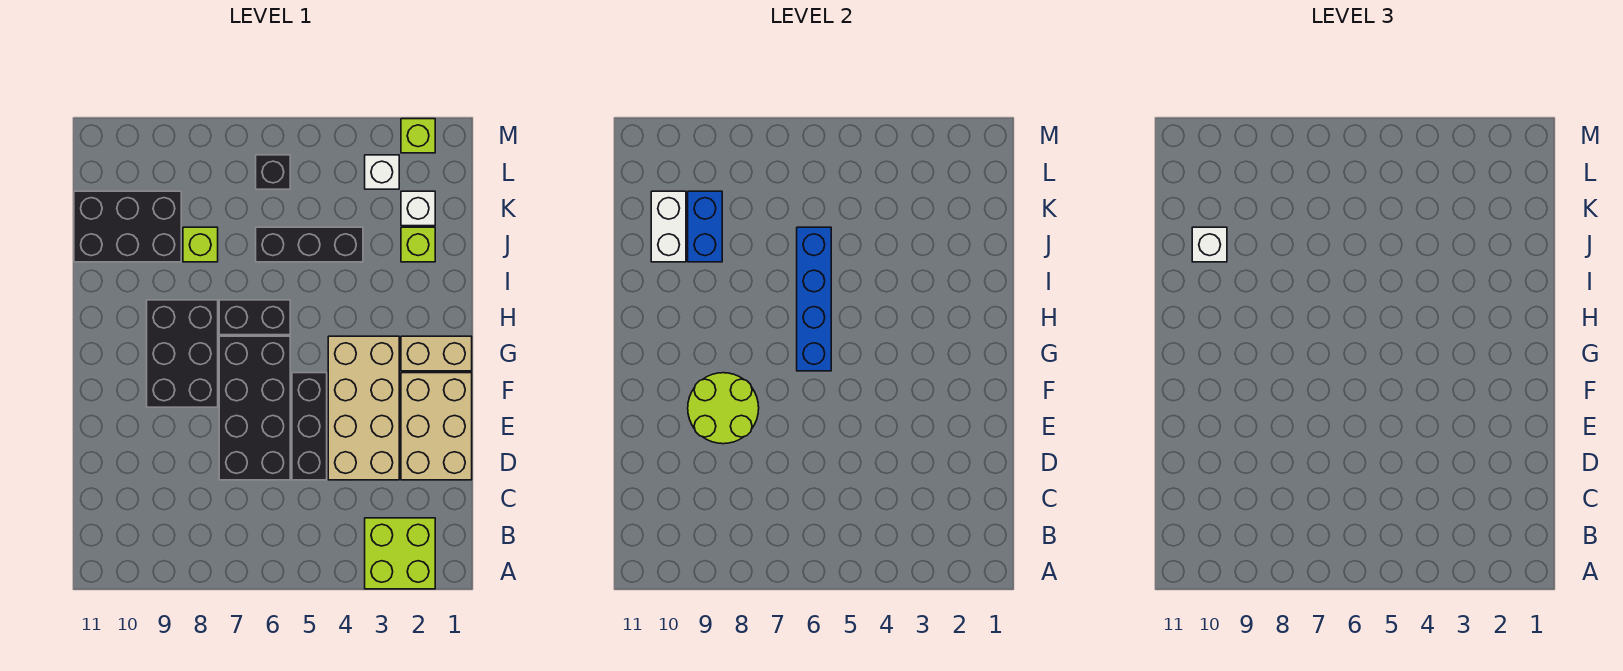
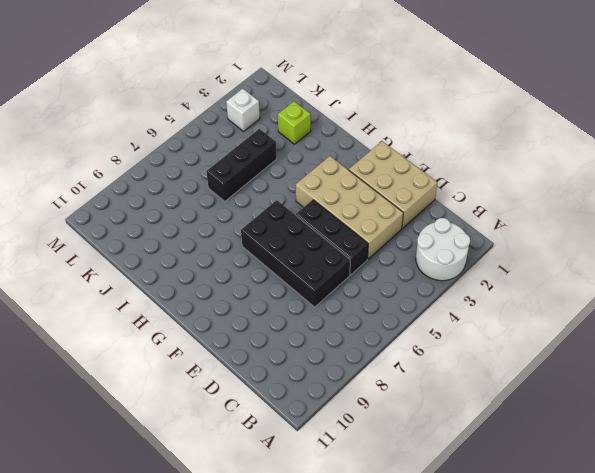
white round brick A2:B3 level 1 -> lime brick A2:B3 level 1
none -> black brick F8:H9 level 1
none -> tan brick G1:G2 level 1
none -> black brick H6:H7 level 1

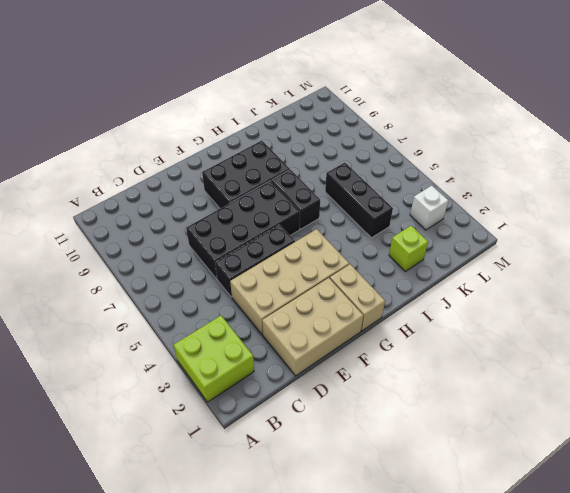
none -> lime brick J8 level 1
none -> black brick J9:K11 level 1
none -> white brick K2 level 1

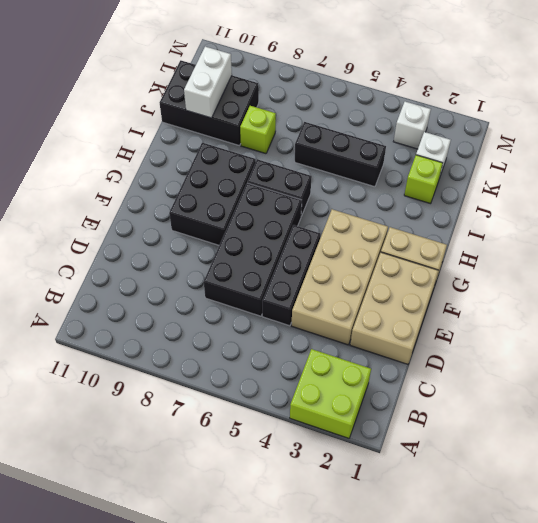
none -> black brick L6 level 1
none -> lime brick M2 level 1
none -> lime round brick E8:F9 level 2

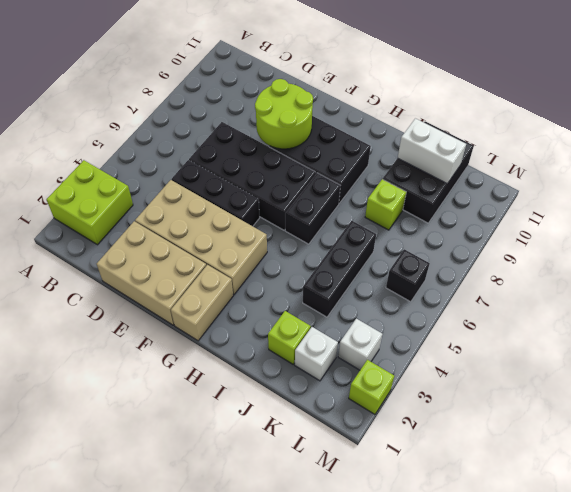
none -> blue brick G6:J6 level 2
none -> blue brick J9:K9 level 2
none -> white brick J10 level 3

